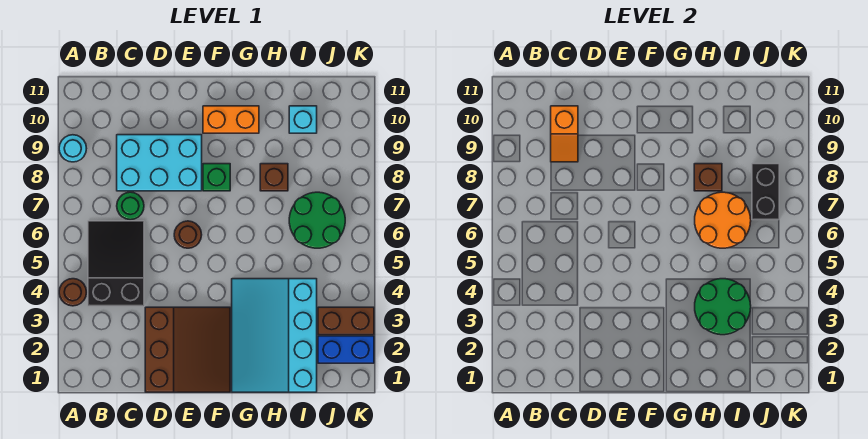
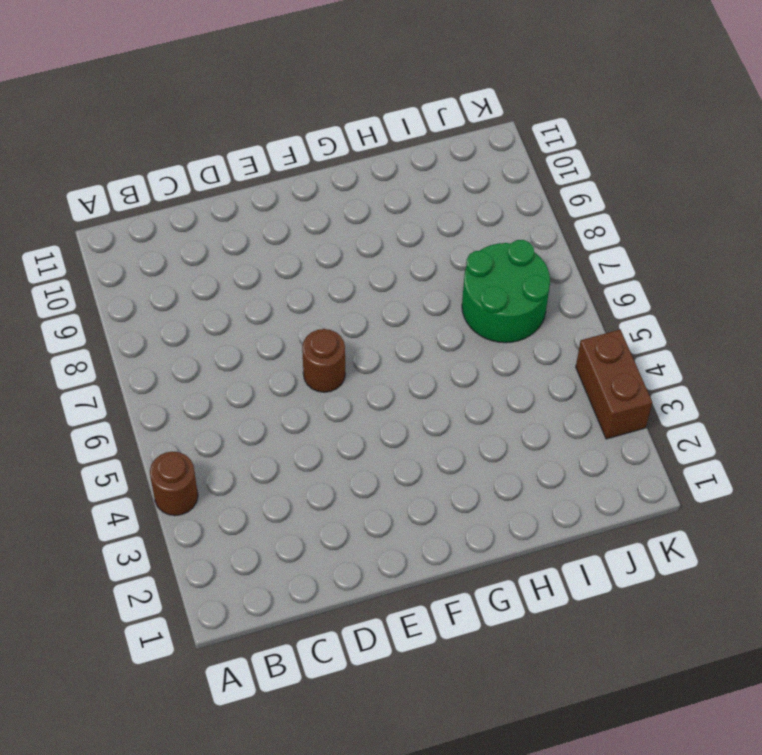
brown brick K3:K4 level 1 -> brown brick J3:K3 level 1
none -> cyan round brick A9 level 1
none -> black slope B4:C6 level 1 top 4
none -> green round brick C7 level 1

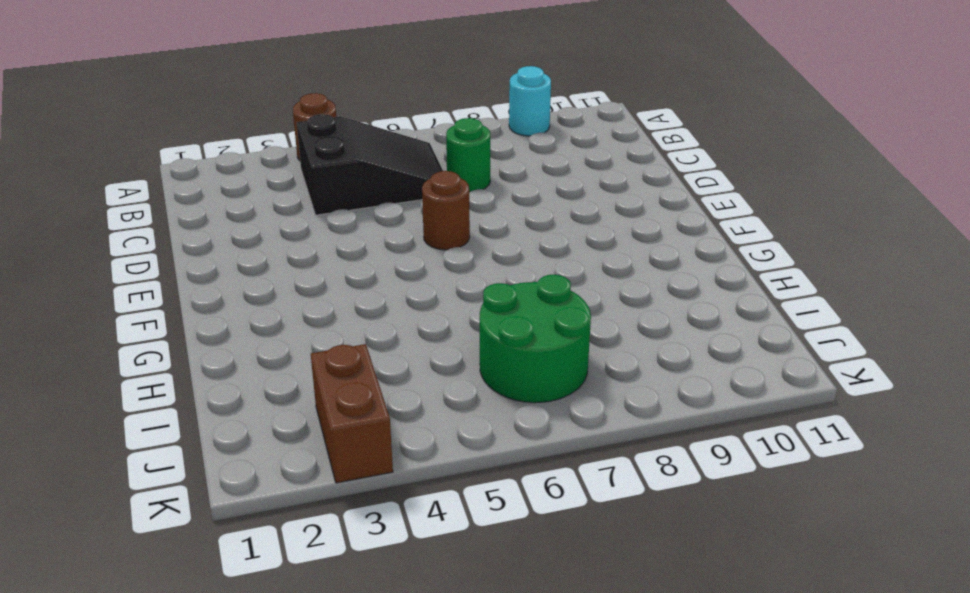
none -> cyan brick C8:E9 level 1
none -> brown slope D1:F3 level 1 top D
none -> green brick F8 level 1

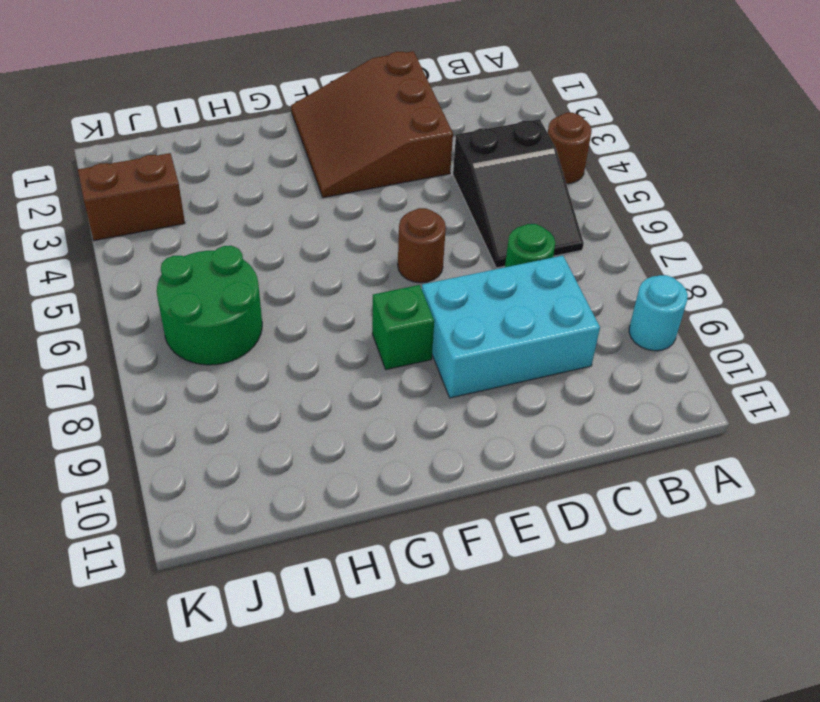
none -> orange brick F10:G10 level 1
none -> cyan slope G1:I4 level 1 top I
none -> brown brick H8 level 1

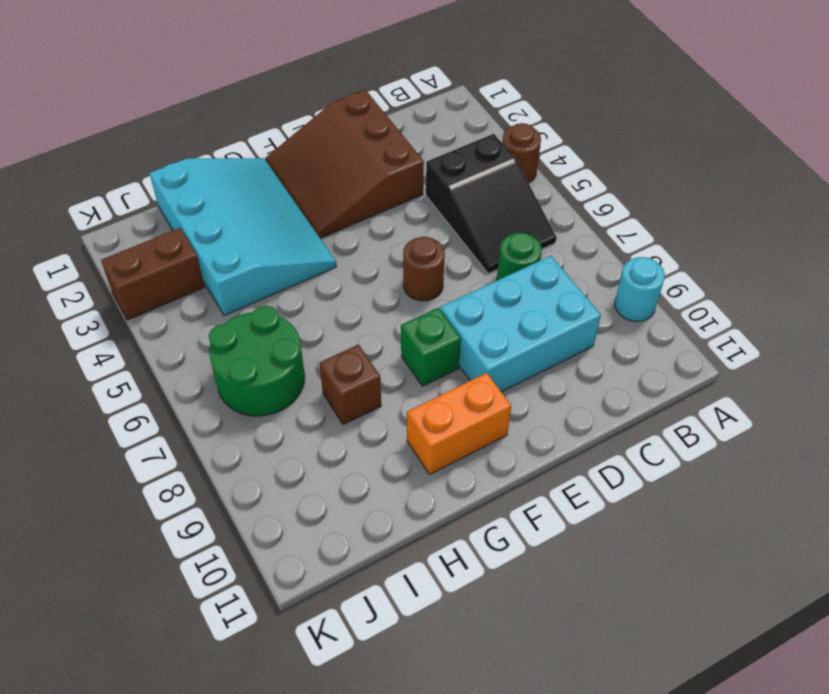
none -> cyan brick I10 level 1
none -> blue brick J2:K2 level 1
none -> orange slope C9:C10 level 2 top 10

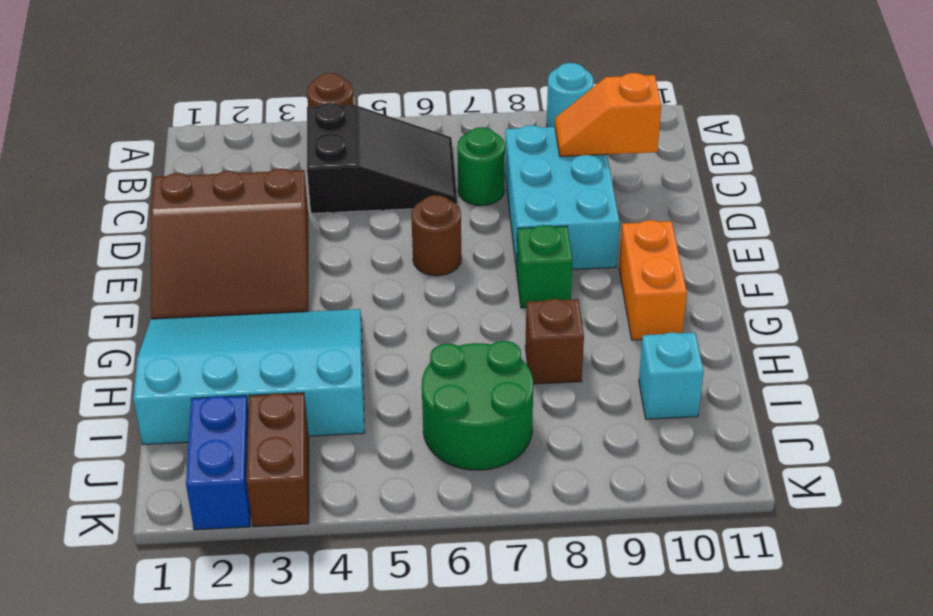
none -> green round brick H3:I4 level 2
none -> orange round brick H6:I7 level 2
none -> brown brick H8 level 2

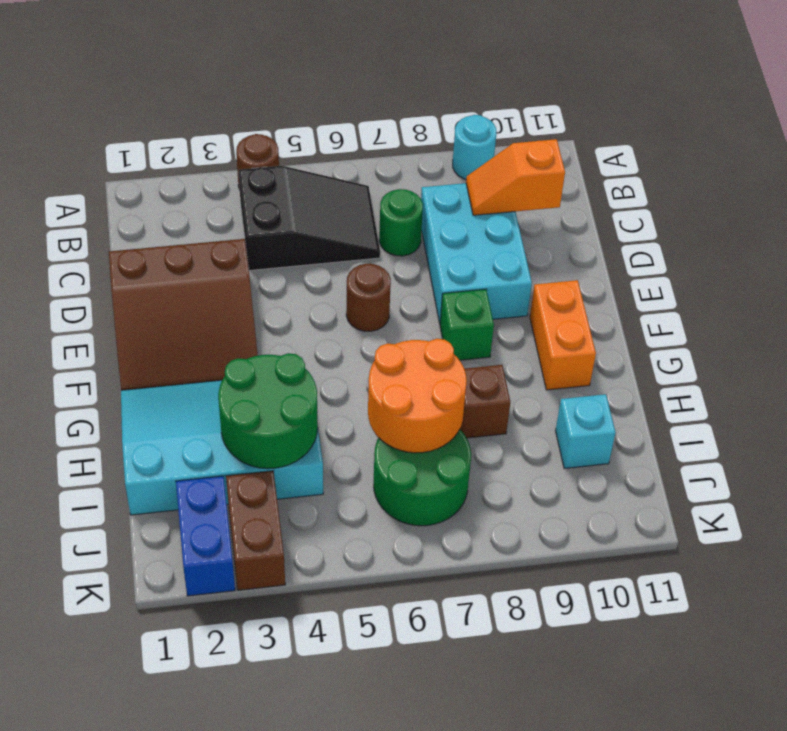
none -> brown brick H8 level 2
none -> black brick J7:J8 level 2

